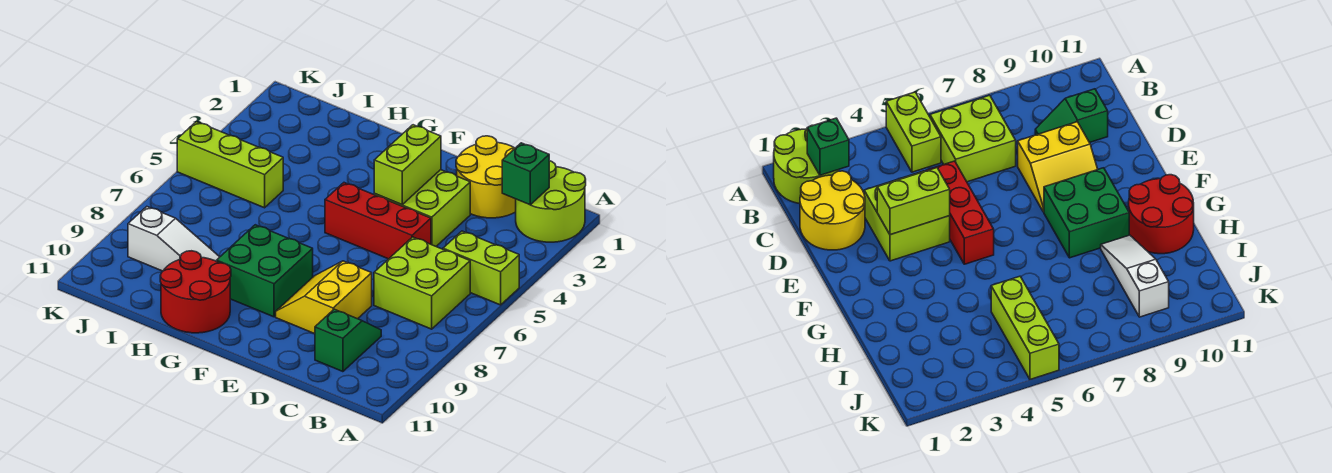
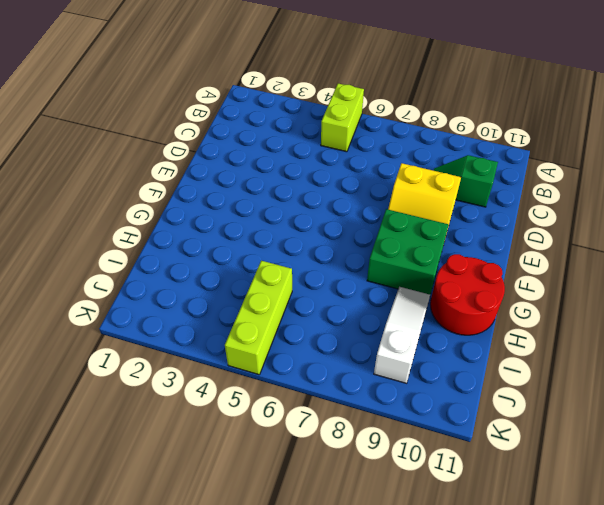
none -> lime round brick A1:B2 level 1
none -> lime brick B6:C7 level 1
none -> yellow round brick C1:D2 level 1

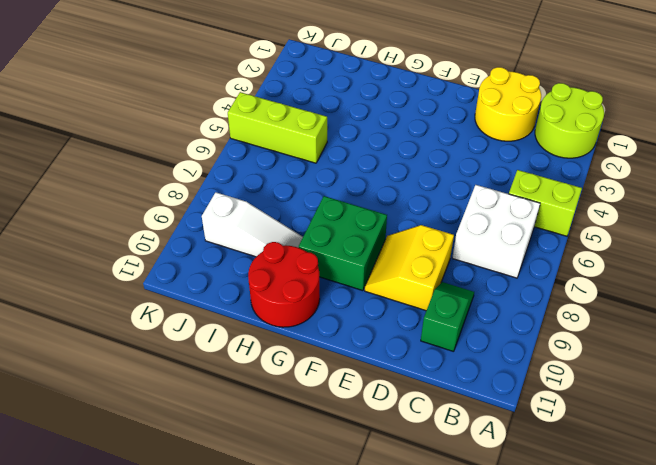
white brick B6:C7 level 1 -> lime brick B6:C7 level 1
none -> lime brick D3:E4 level 1
none -> red brick D5:F5 level 1
none -> green brick B2 level 2

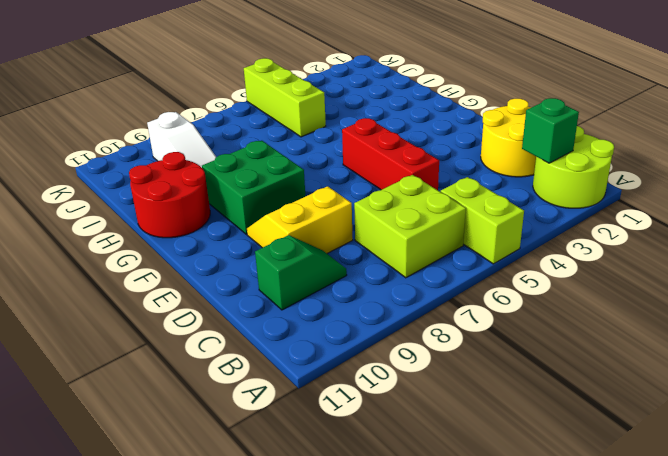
none -> lime brick D3:E4 level 1
none -> lime brick E3:E4 level 2

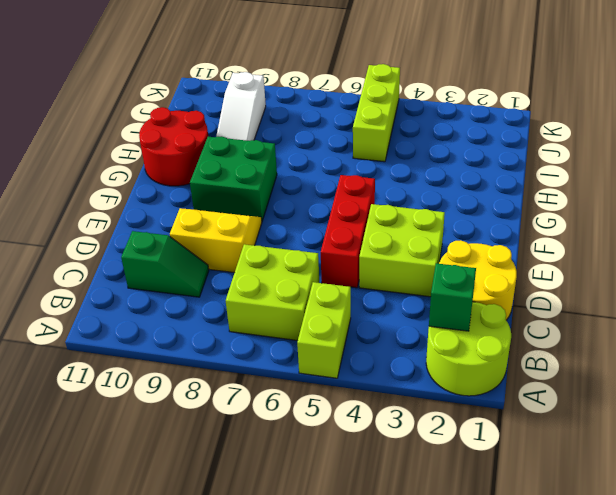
none -> lime brick E3:E4 level 2

